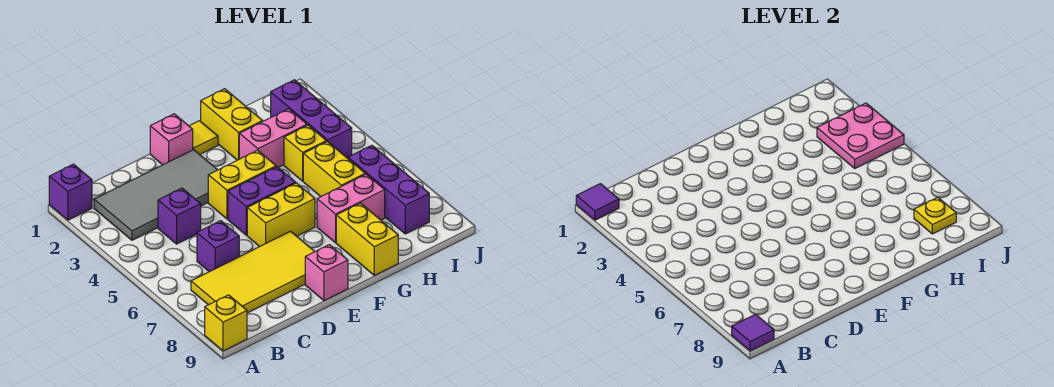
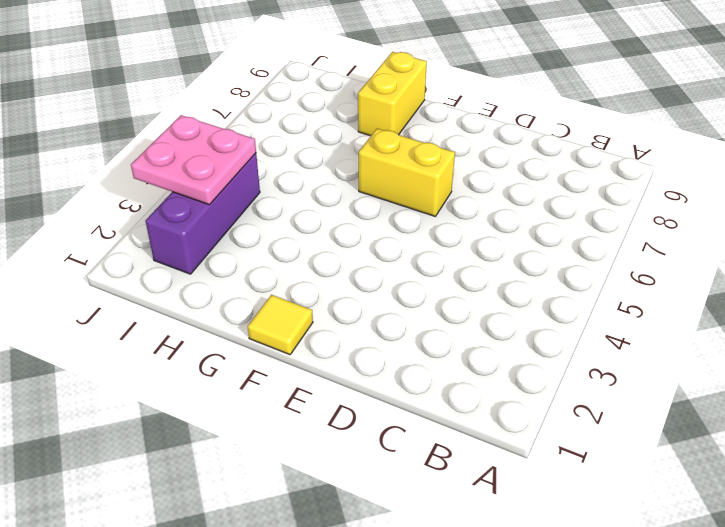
none -> purple brick A1 level 1
none -> yellow brick A9 level 1
none -> grey tile B2:E3 level 1

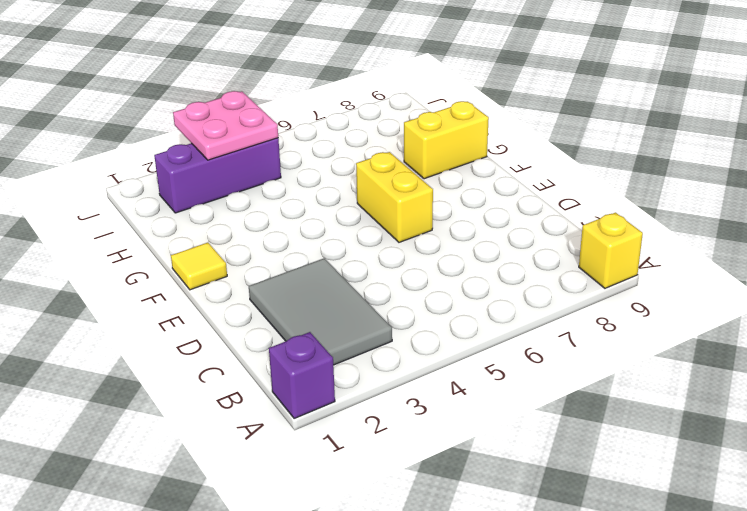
grey tile B2:D3 level 1 -> grey tile B2:E3 level 1
none -> yellow tile B7:E8 level 1
none -> purple brick C4 level 1
none -> purple brick C6 level 1

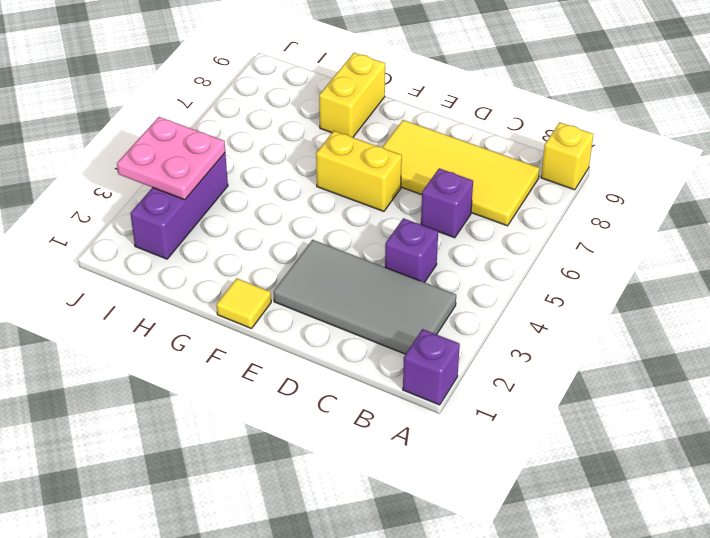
none -> pink brick E1 level 1
none -> yellow brick E4:F4 level 1
none -> purple brick E5:F5 level 1

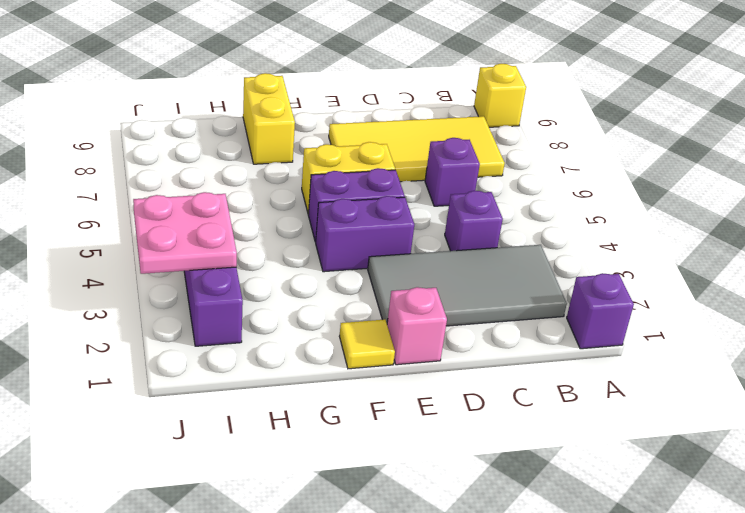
purple brick E4:F4 level 1 -> yellow brick E4:F4 level 1
none -> pink brick E9 level 1
none -> yellow brick G1:G2 level 1
none -> pink brick G3:H3 level 1

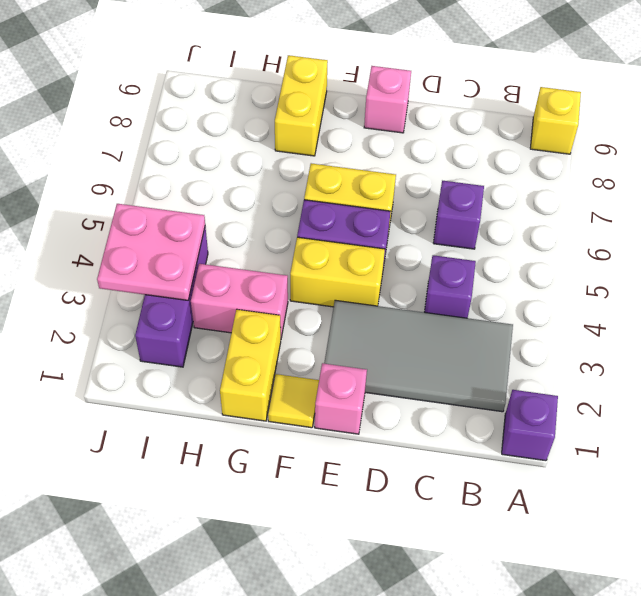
none -> yellow tile B7:E8 level 1
none -> pink brick G7:H7 level 1
none -> yellow brick H4 level 1

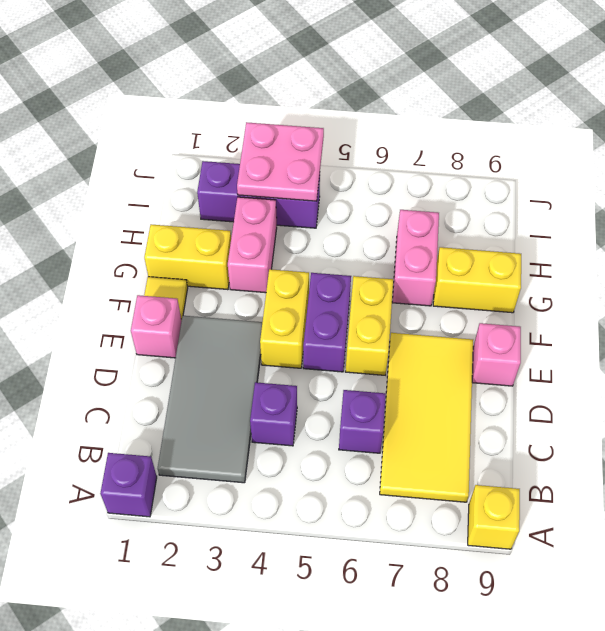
none -> yellow brick H4 level 1
none -> yellow brick H5:H6 level 1
none -> purple brick I6:I8 level 1

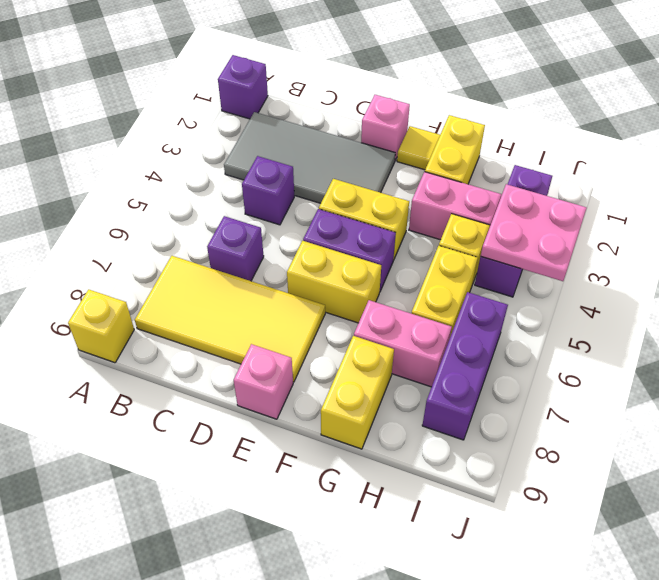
none -> purple tile A1 level 2
none -> purple tile A9 level 2
none -> yellow plate I8 level 2

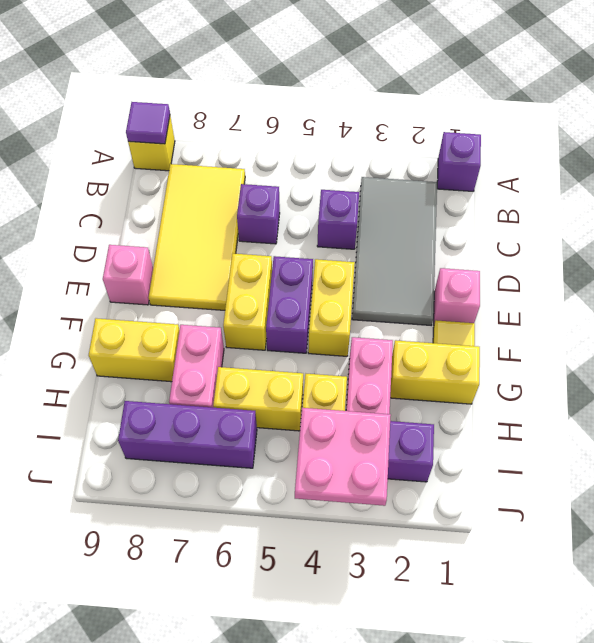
none -> purple tile A1 level 2
none -> yellow plate I8 level 2

